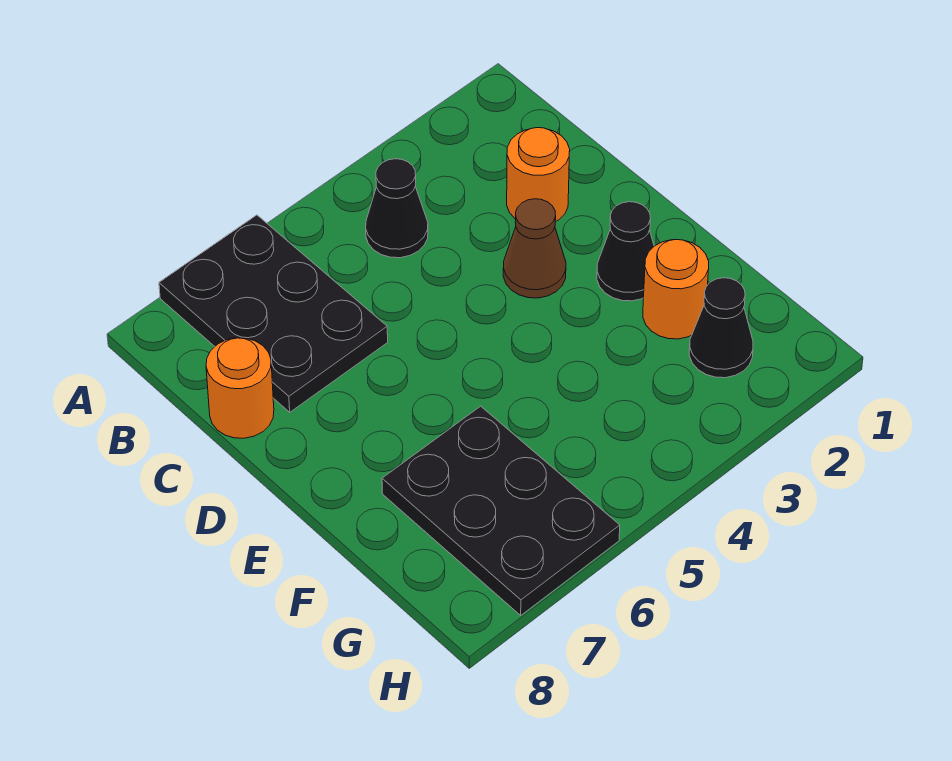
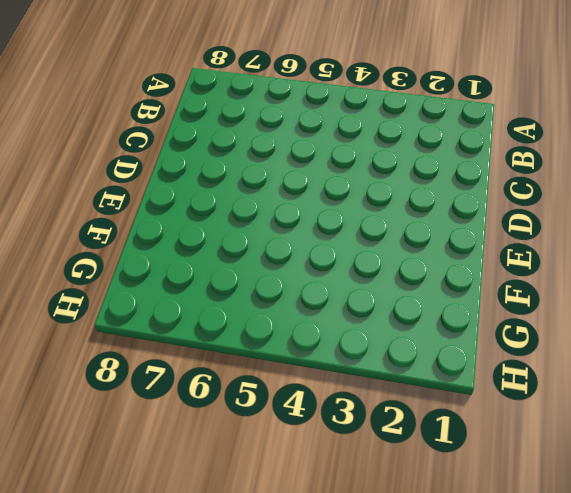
none -> black plate A6:C7 level 1
none -> black cone B4 level 1

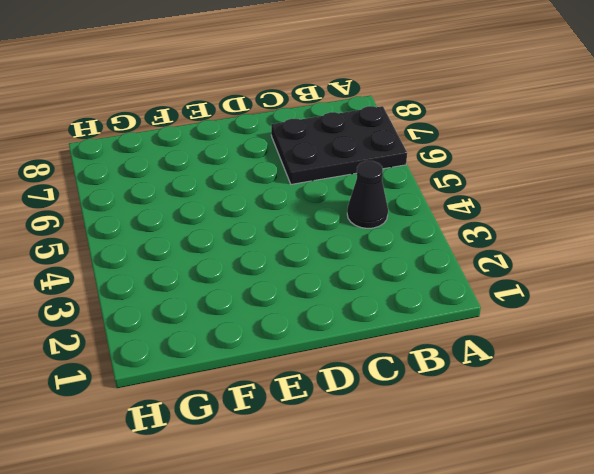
none -> orange round brick C2 level 1
none -> orange round brick C8 level 1

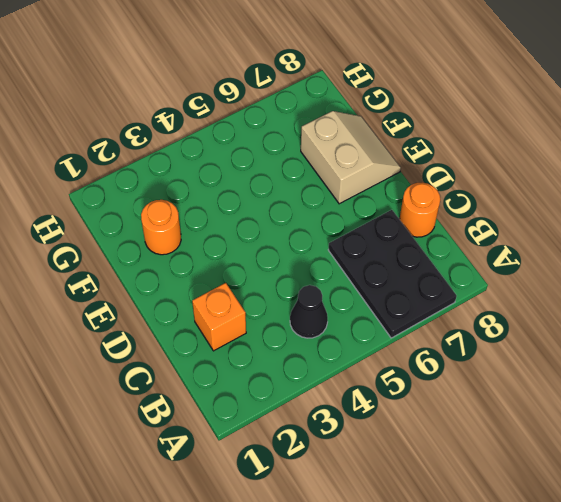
orange brick C2 level 1 -> orange round brick C2 level 1
tan slope E7:F8 level 1 top 7 -> black plate F6:H7 level 1
none -> brown cone D3 level 1
none -> black cone E2 level 1

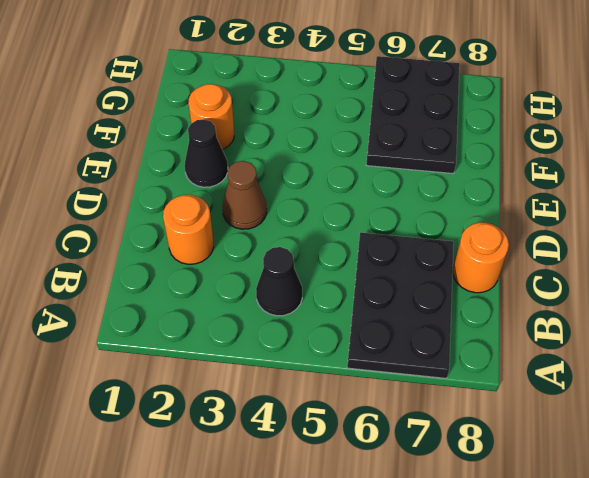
none -> black cone G2 level 1

